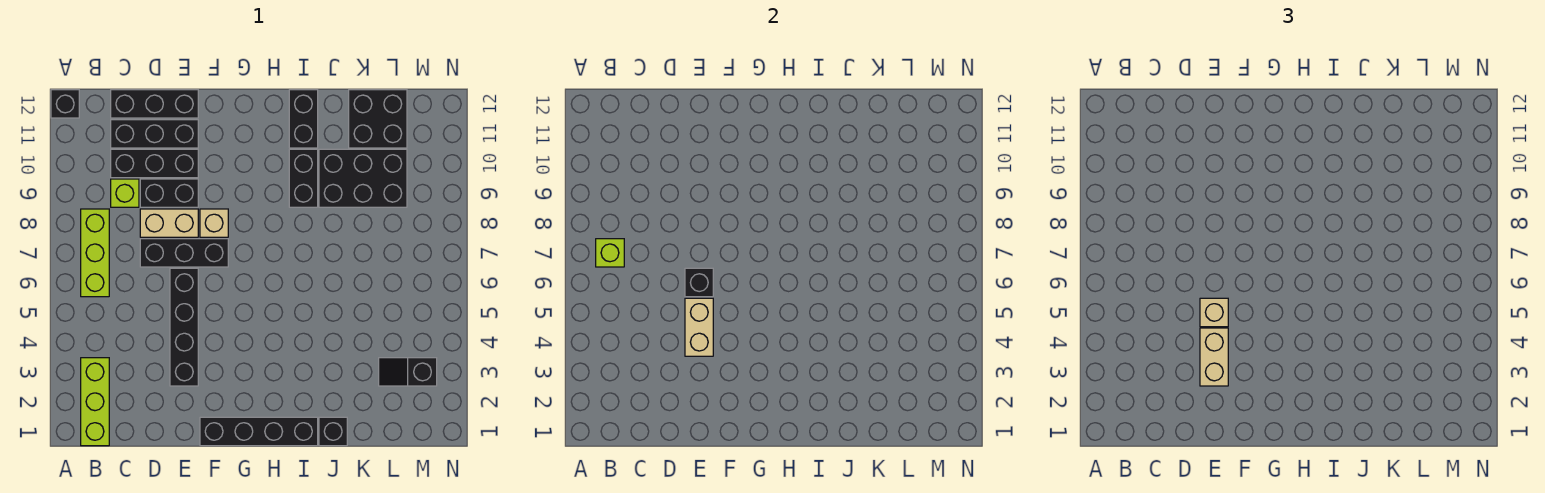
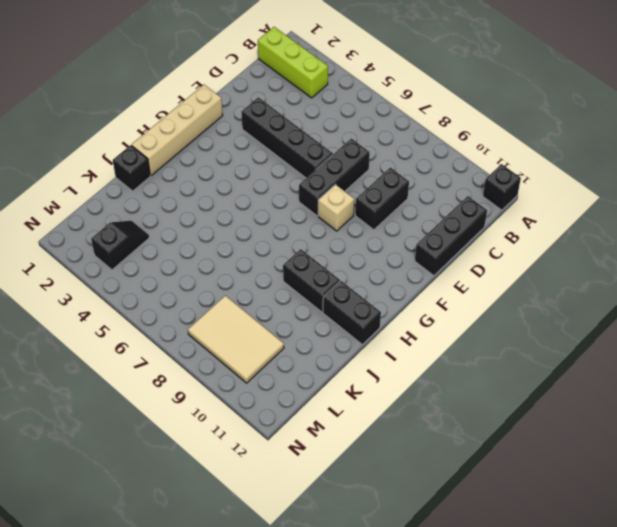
tan brick F1:I1 level 1 -> black brick F1:I1 level 1
tan tile L8:M10 level 1 -> black brick J9:L10 level 1
none -> lime brick B6:B8 level 1
none -> lime brick C9 level 1
none -> black brick C10:E10 level 1

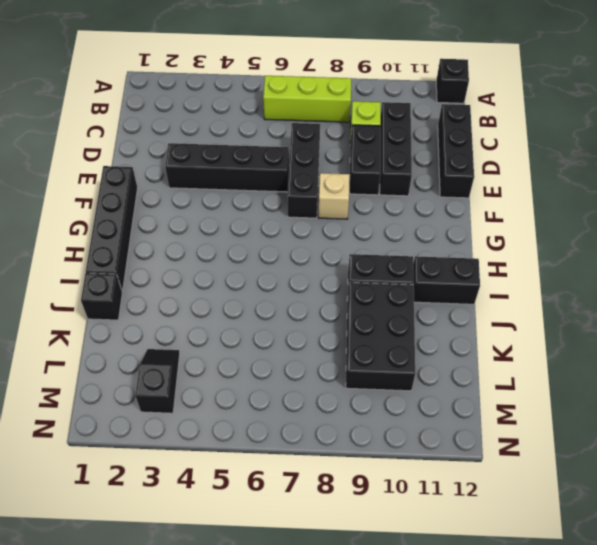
none -> lime brick B1:B3 level 1
none -> black brick C11:E11 level 1
none -> tan brick D8:E8 level 1

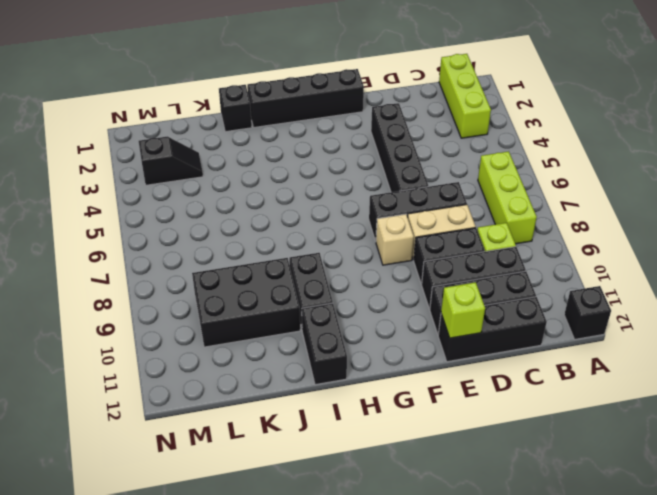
lime brick E12 level 2 -> lime brick B7 level 2
none -> black brick K11:L12 level 1
none -> tan brick E4:E5 level 2
none -> black brick E6 level 2

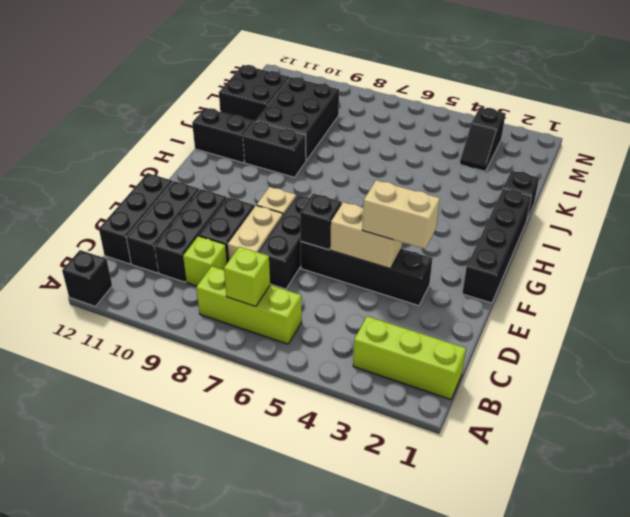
none -> tan brick E5 level 3

